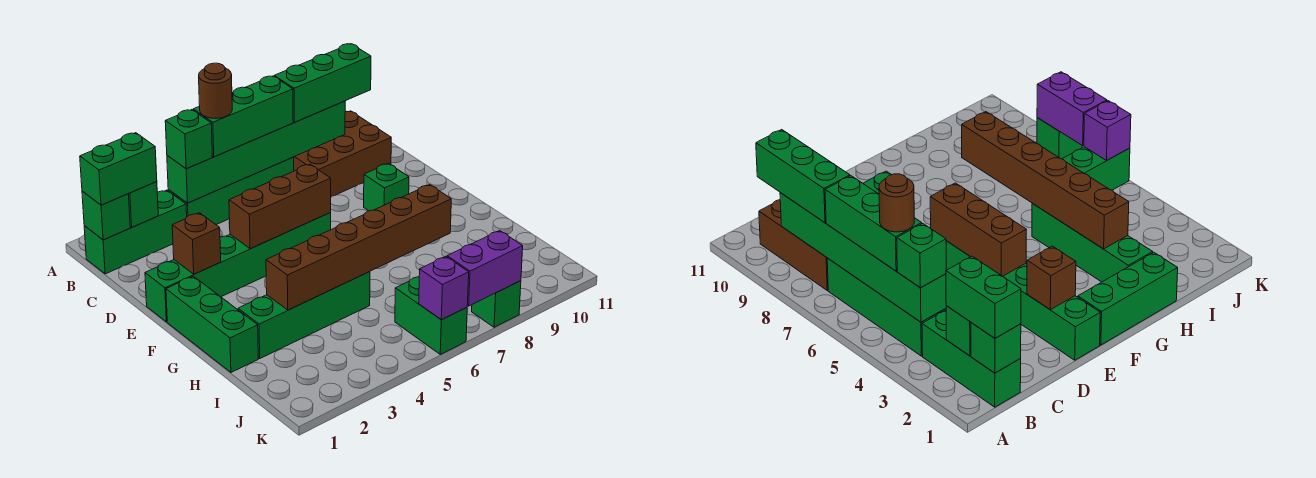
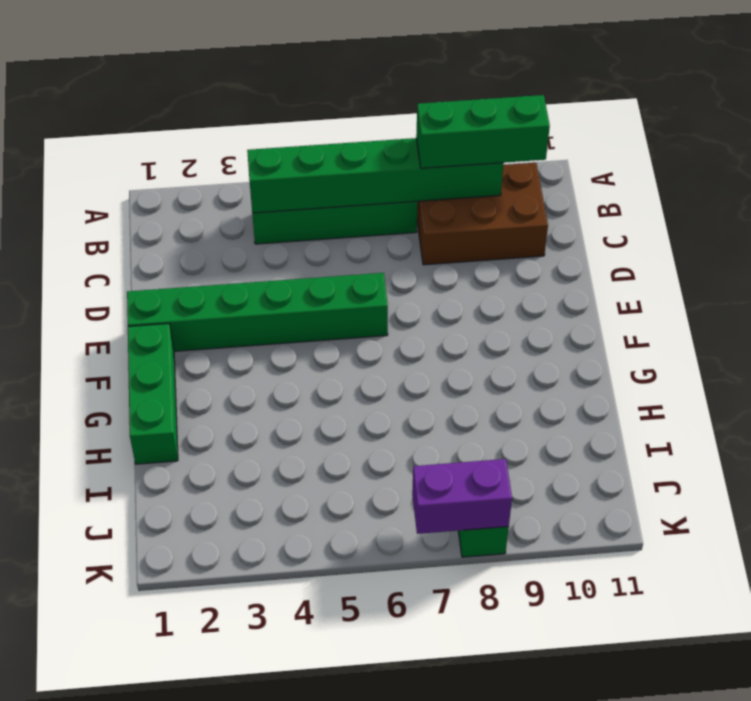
none -> green brick B1:B3 level 1
none -> green brick E9 level 1
none -> green brick H2:H5 level 1

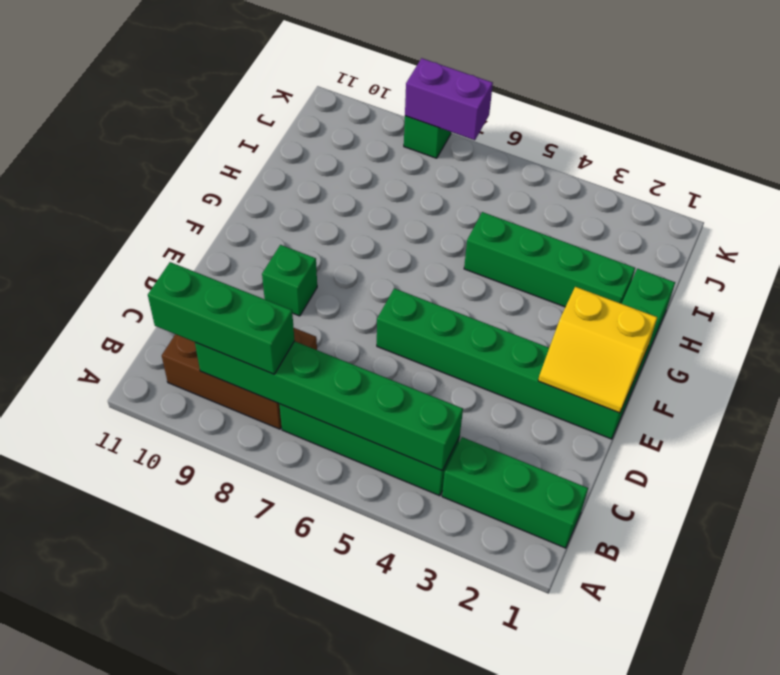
yellow slope E1:F2 level 2 top F -> brown brick E2 level 2
none -> green brick J6:K6 level 1
none -> green brick B1 level 2
none -> green brick B2 level 2

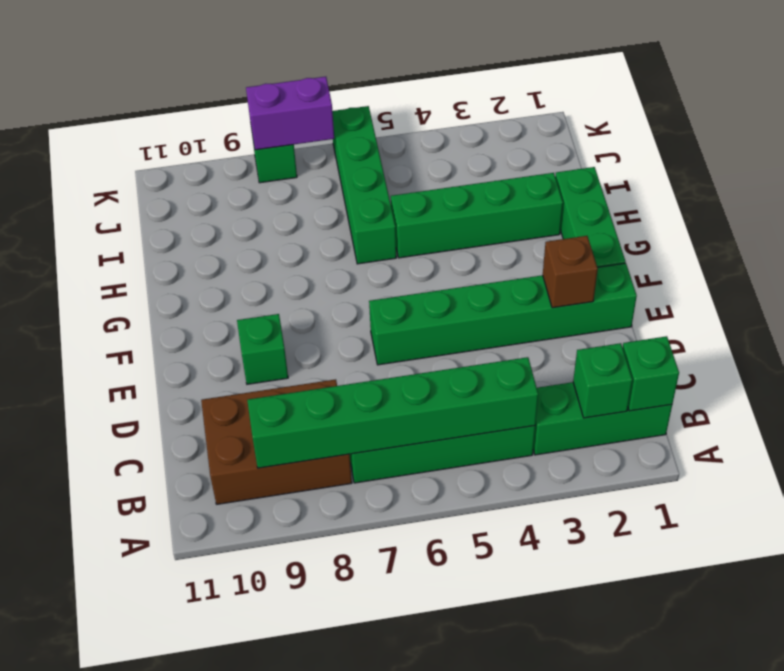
green brick H6:K6 level 1 -> green brick J6:K6 level 1
none -> brown brick E4:E6 level 2
none -> brown brick H3:H8 level 2
none -> purple brick K6 level 2

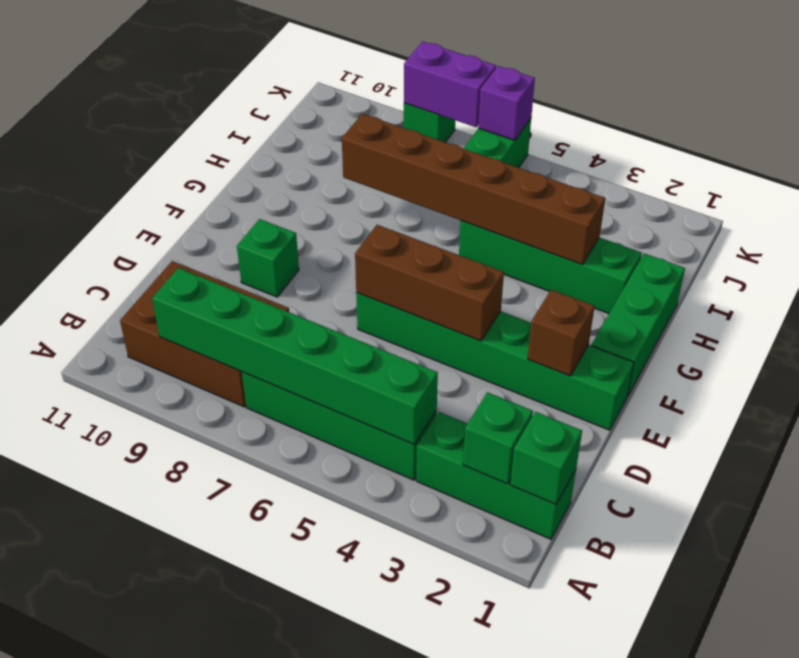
none -> green brick B1:B2 level 3
none -> green brick B4 level 3
none -> green brick B5:B7 level 3

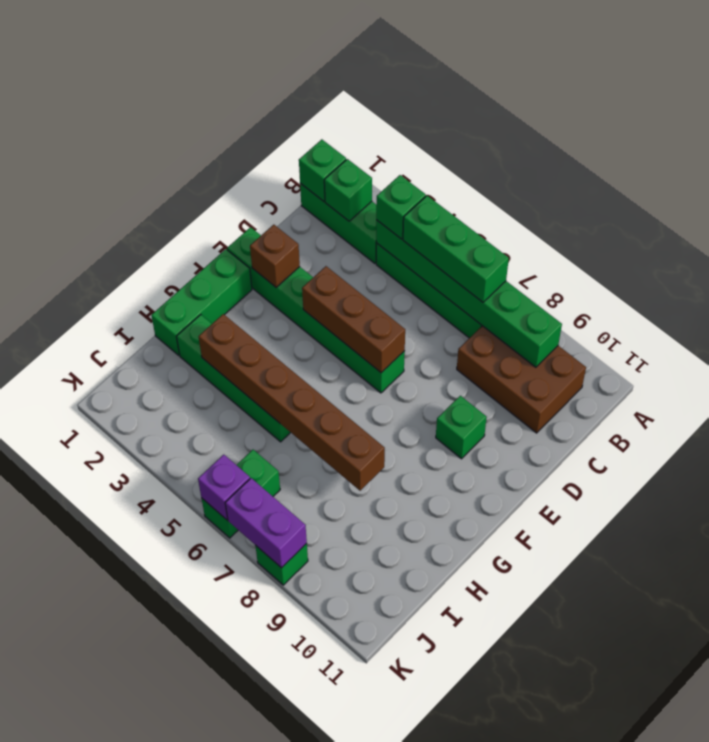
none -> green brick B1:B2 level 3
none -> green brick B8:B10 level 3
none -> brown round brick B5 level 4

